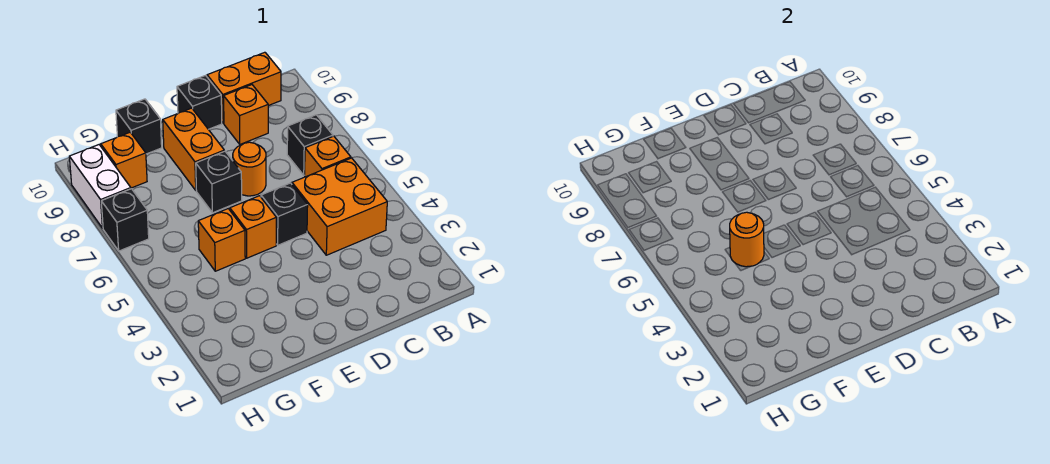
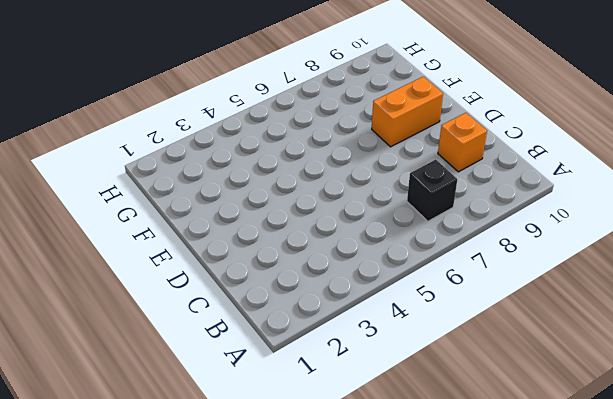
none -> orange brick B4:C5 level 1
none -> orange brick B6 level 1
none -> orange brick B10:C10 level 1

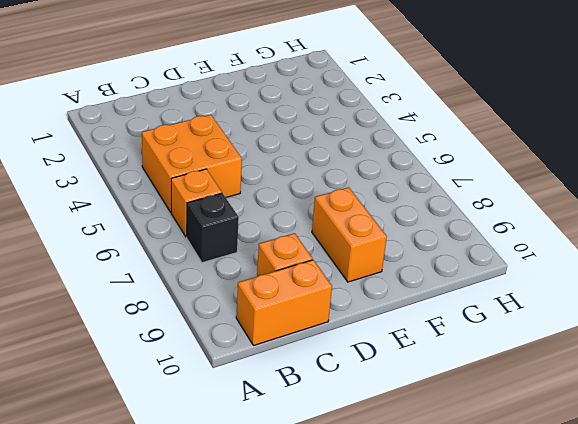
none -> black brick D5 level 1
none -> orange round brick D7 level 1
none -> black brick D10 level 1

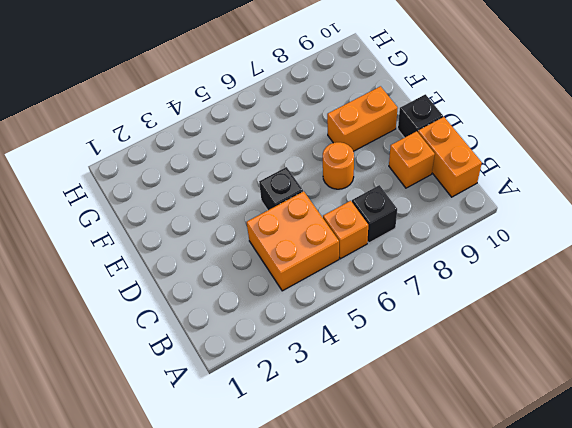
none -> orange brick E5 level 1
none -> black brick E7 level 1
none -> orange brick F5 level 1

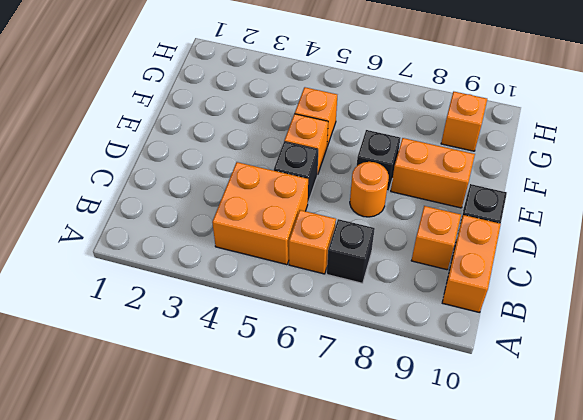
none -> black brick F10 level 1
none -> black brick H7 level 1
none -> white brick H8:H9 level 1

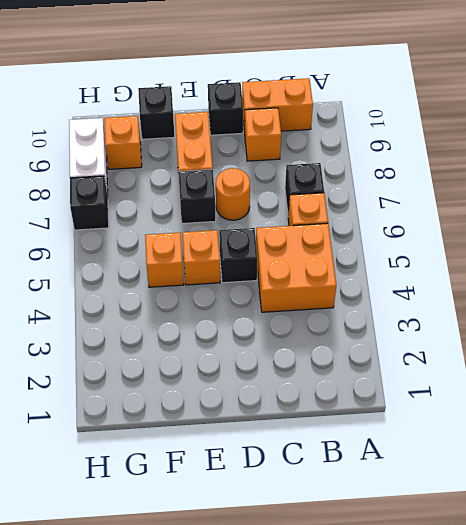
none -> orange round brick F5 level 2

